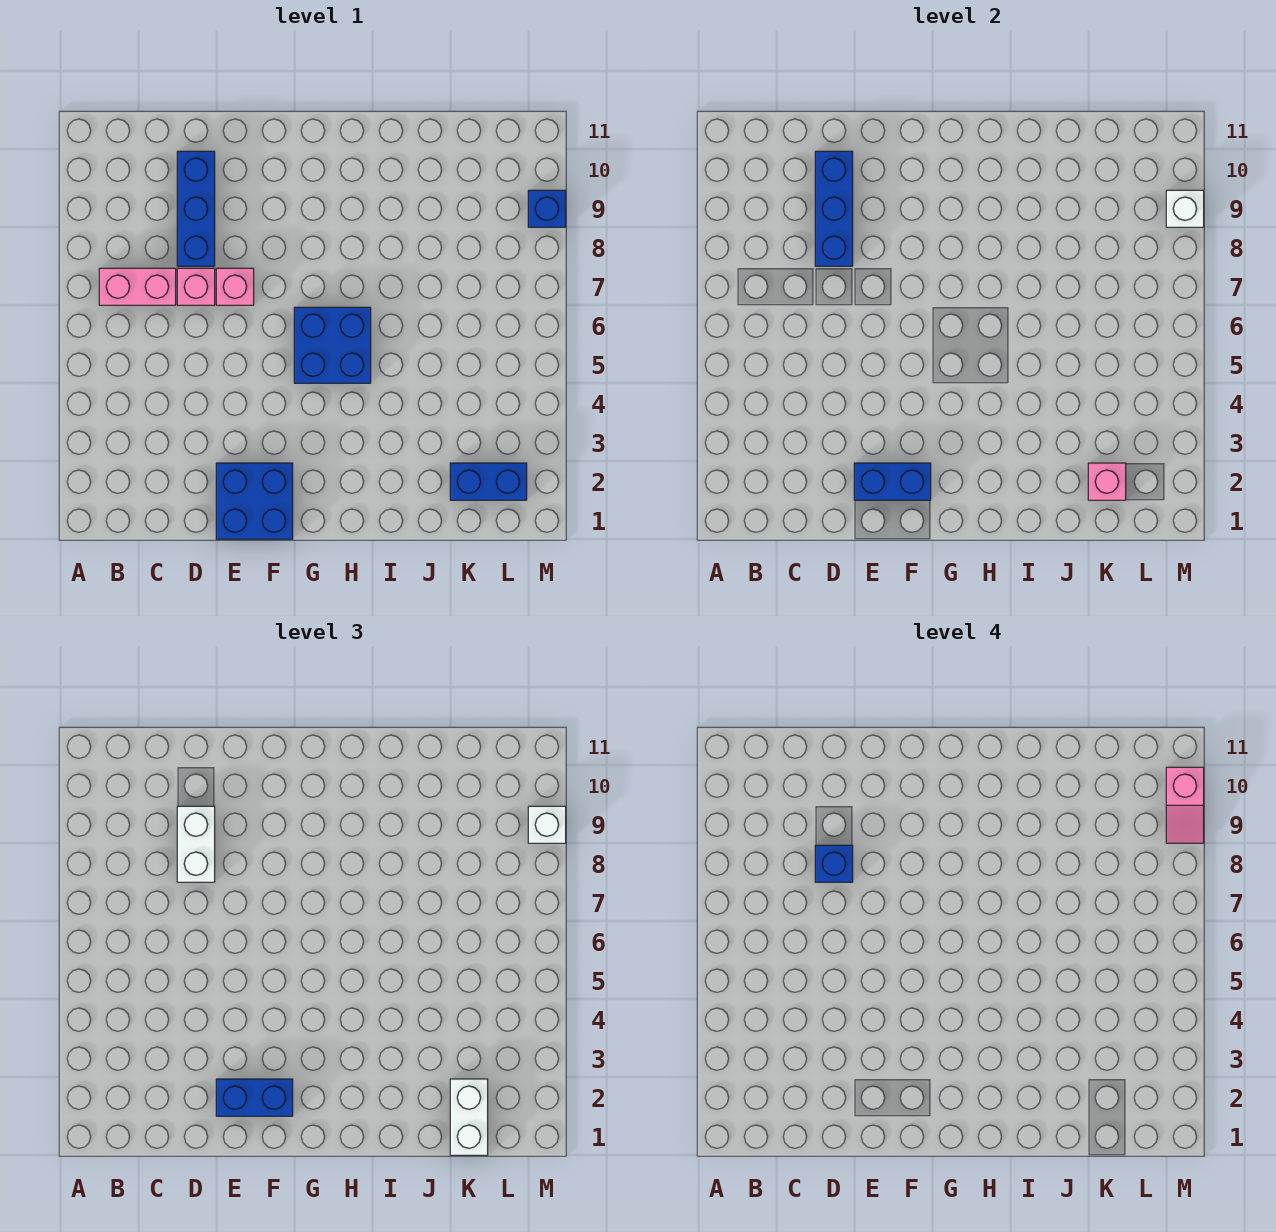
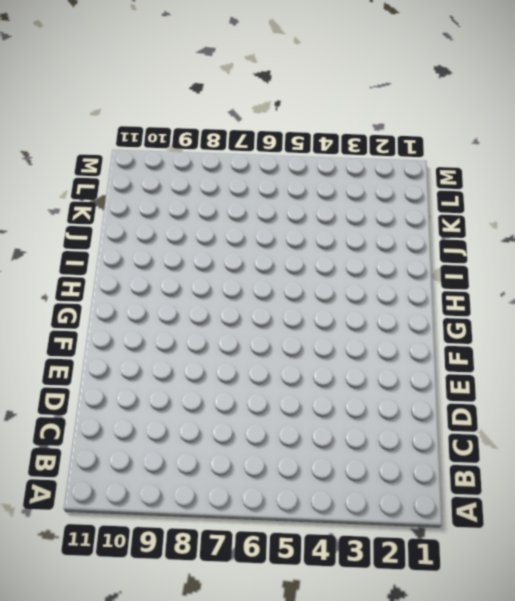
none -> pink brick B7:C7 level 1
none -> pink brick D7 level 1
none -> blue brick D8:D10 level 1

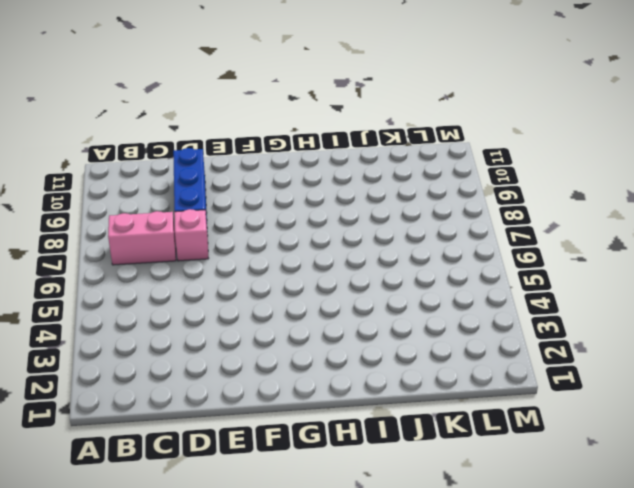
none -> blue brick E1:F2 level 1
none -> pink brick E7 level 1
none -> blue brick G5:H6 level 1

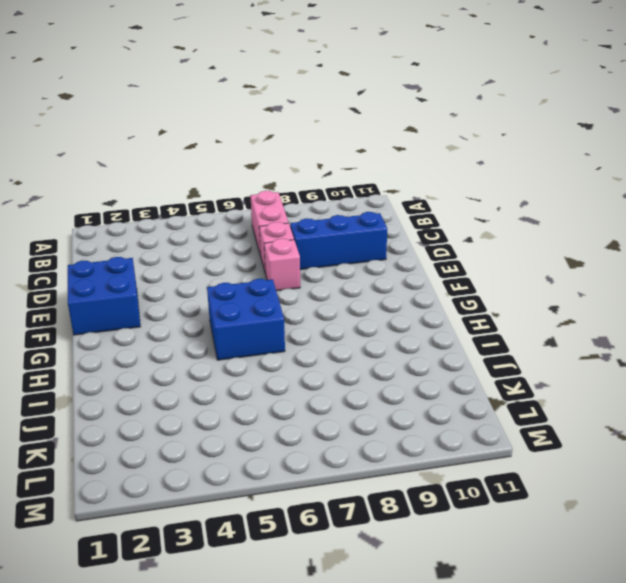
none -> blue brick K2:L2 level 1
none -> blue brick M9 level 1
none -> blue brick D8:D10 level 2

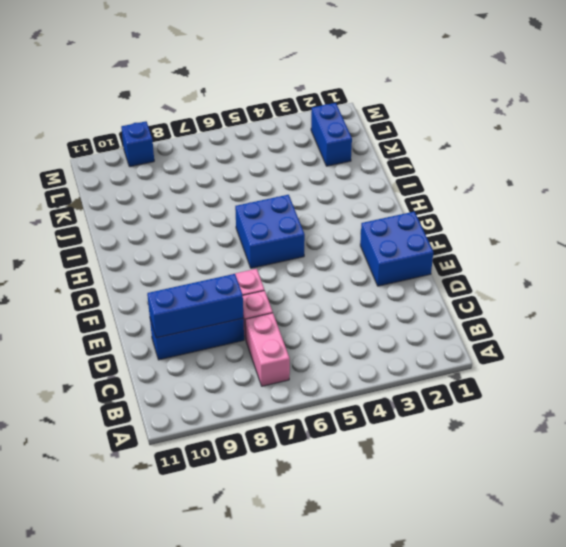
none -> blue brick E2:F2 level 2
none -> pink brick K2 level 2
none -> white brick M9 level 2

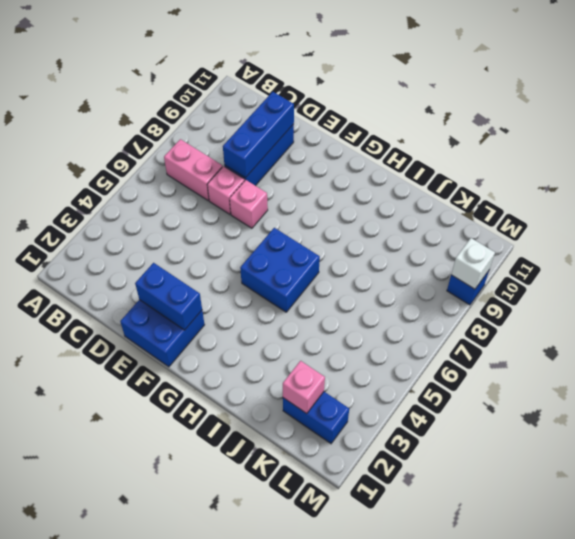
none -> white brick D8:D9 level 3
none -> blue brick E2:F2 level 3
none -> white brick K1:K2 level 3

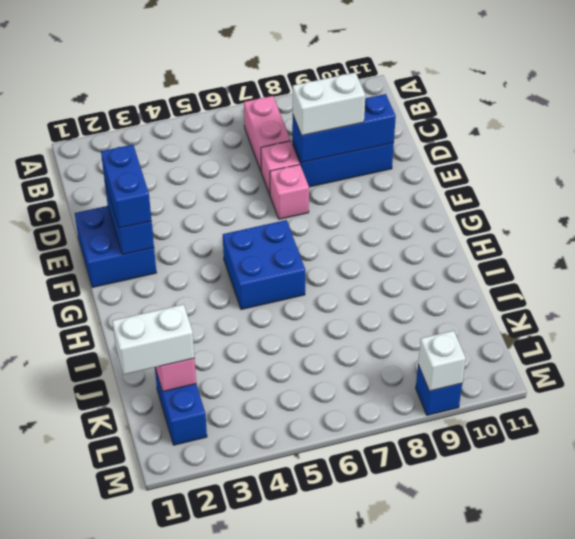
none -> white brick M9 level 3
none -> blue brick D8 level 4
none -> pink slope M9:M10 level 4 top 10

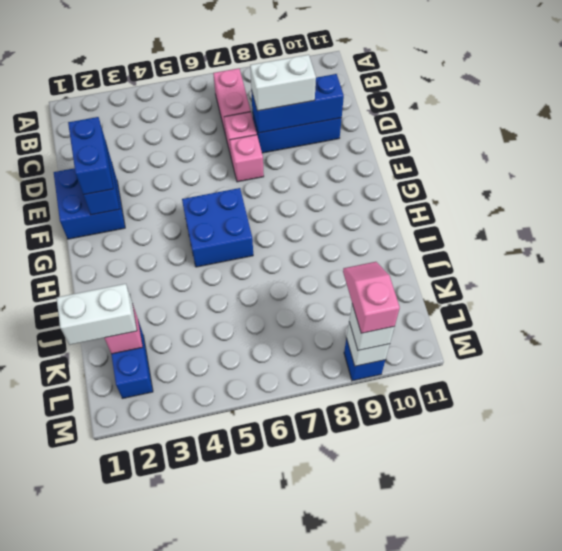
pink slope L9:M9 level 4 top M -> pink slope M9:M10 level 4 top 10
none -> blue brick D8 level 4

